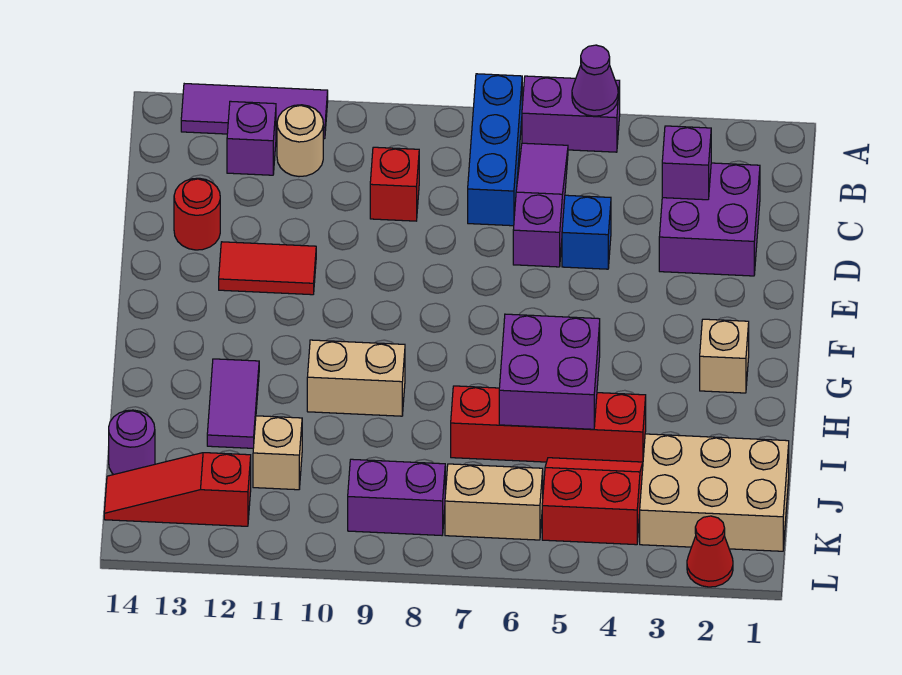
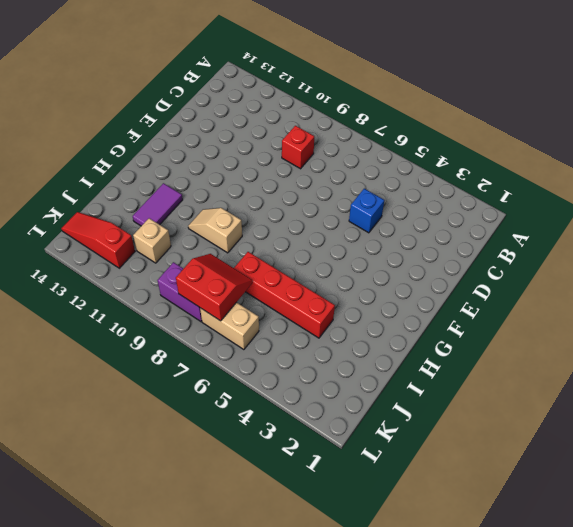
tan slope H9:H10 level 1 top 9 -> tan brick H9:H10 level 1
red slope J7:K8 level 2 top K -> red slope J4:K5 level 1 top K
none -> purple brick A5:A6 level 1
none -> blue brick A7:C7 level 1
none -> purple tile A11:A13 level 1

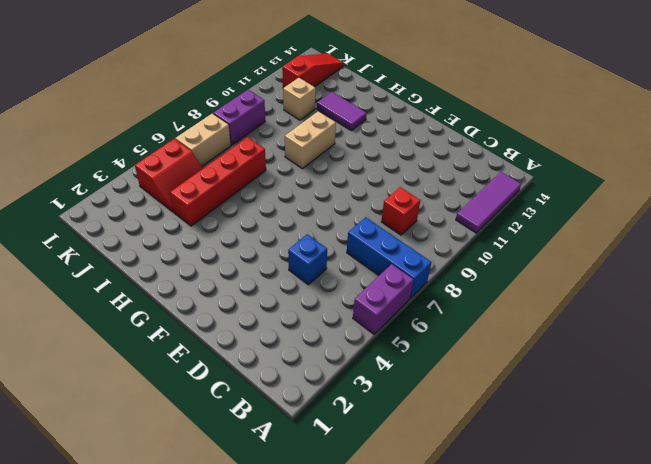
none -> purple slope B6:D6 level 1 top D
none -> tan round brick B11 level 1
none -> purple brick B12 level 1

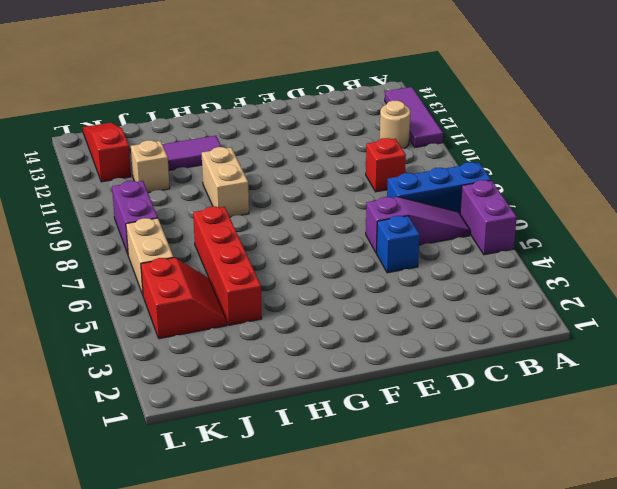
none -> purple brick B12 level 1
none -> purple brick C2:D3 level 1
none -> red round brick D13 level 1

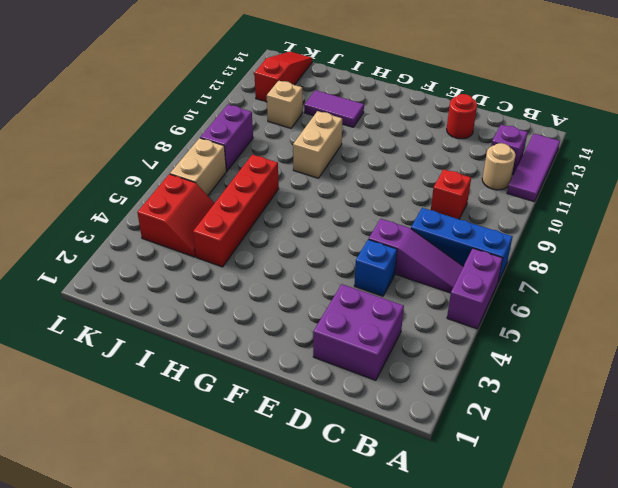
none -> red tile E11:E12 level 1
none -> tan brick G2 level 1
none -> tan brick J1:K3 level 1

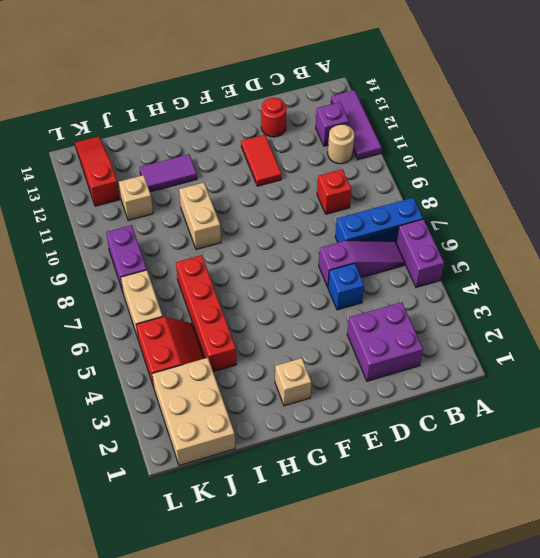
none -> purple round brick J14 level 1
none -> red cone L2 level 1
none -> purple cone A5 level 2

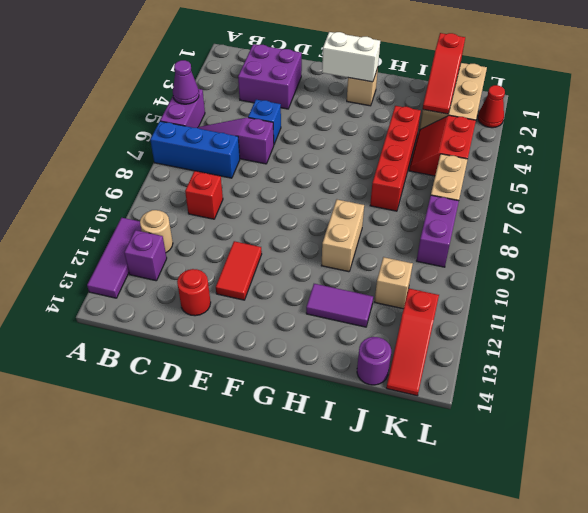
white brick F2:G2 level 2 -> none
red slope J1:J3 level 2 top 1 -> none
none -> purple brick C3 level 2
none -> purple brick H5:I6 level 2

